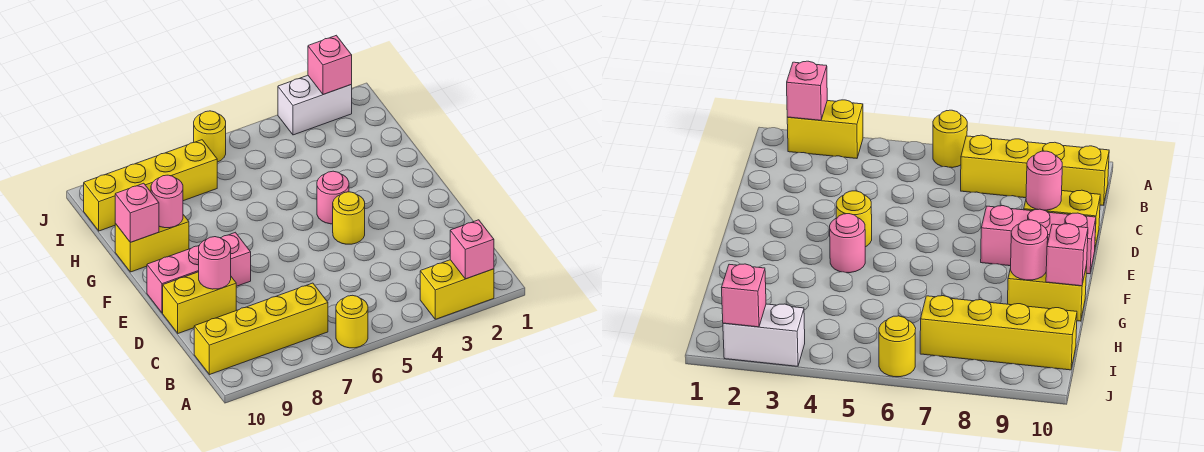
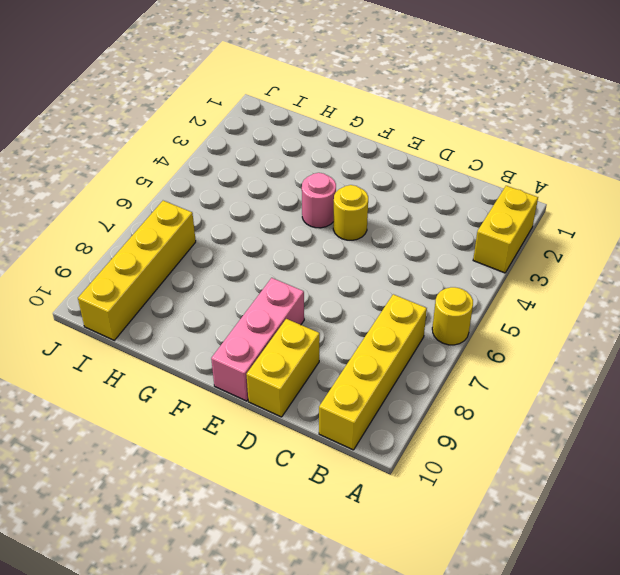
none -> yellow brick G9:G10 level 1
none -> white brick J2:J3 level 1
none -> yellow round brick J6 level 1

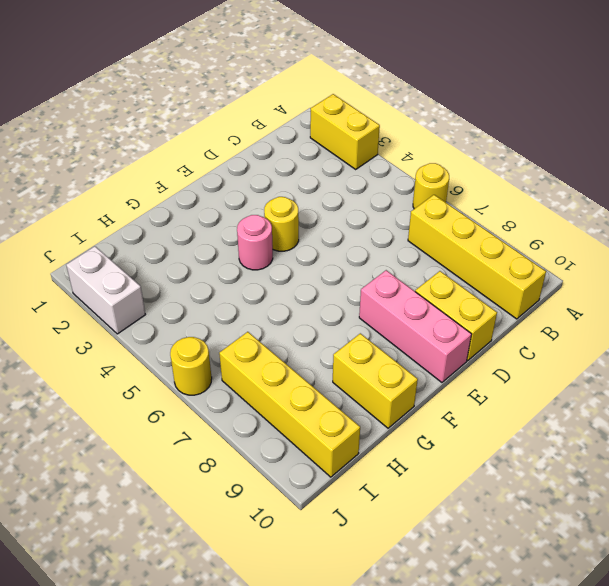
none -> pink brick A2 level 2
none -> pink round brick D9 level 2
none -> pink round brick G9 level 2

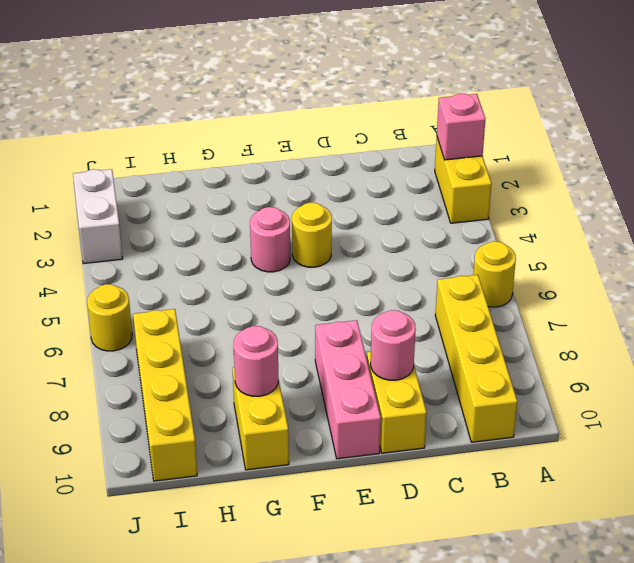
none -> pink brick G10 level 2
none -> pink brick J2 level 2

